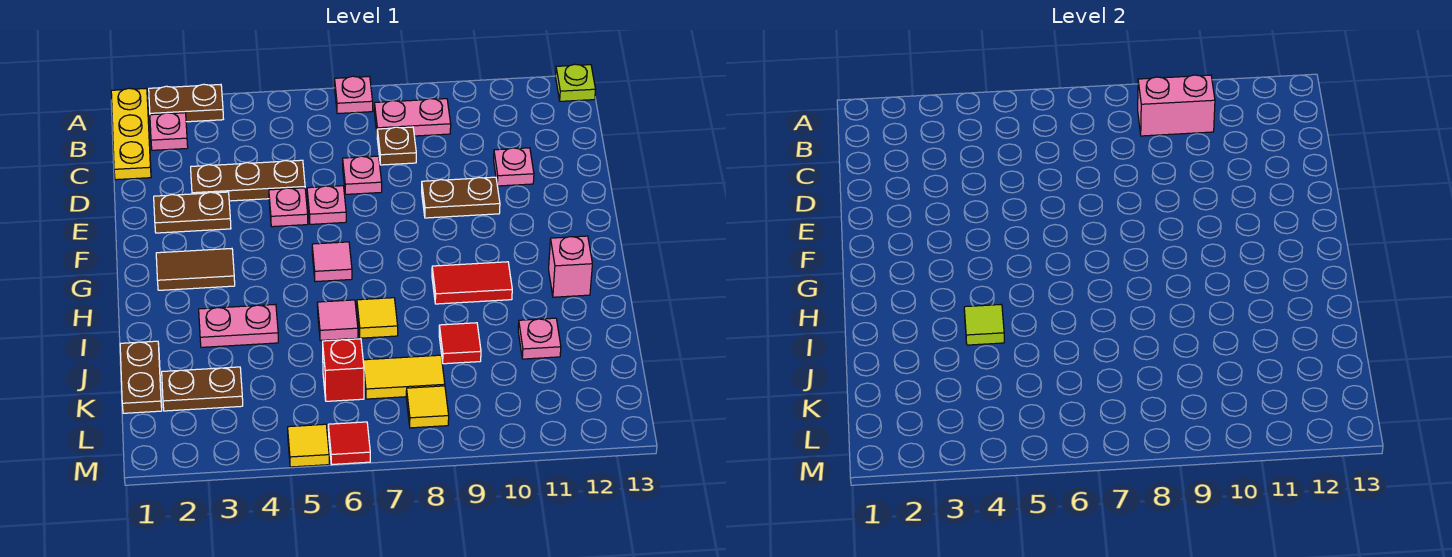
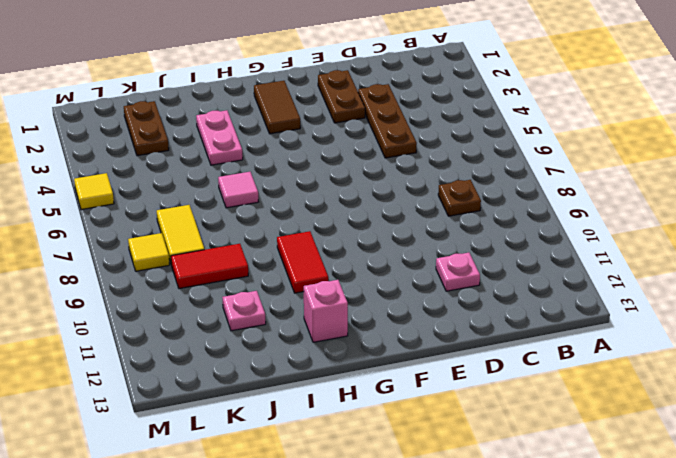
red tile J9:K9 level 1 -> red tile J9 level 1
none -> yellow plate A1:C1 level 1
none -> brown plate A2:A3 level 1
none -> pink plate A7 level 1
none -> lime plate A13 level 1

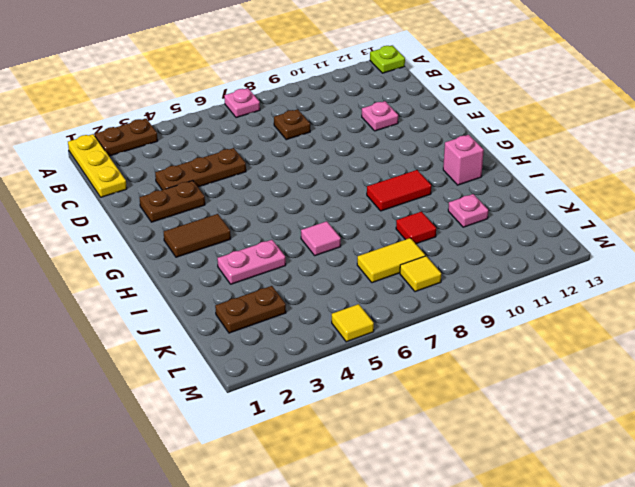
none -> pink plate B2 level 1
none -> pink plate B8:B9 level 1
none -> pink plate D7 level 1
none -> pink plate E5 level 1

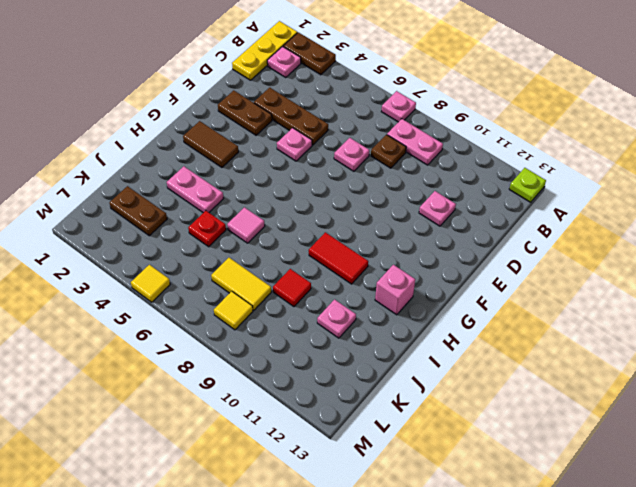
red plate J5 level 1 -> none
none -> pink plate E6 level 1
none -> brown plate E9:E10 level 1
none -> pink tile G6 level 1
none -> yellow tile I7 level 1

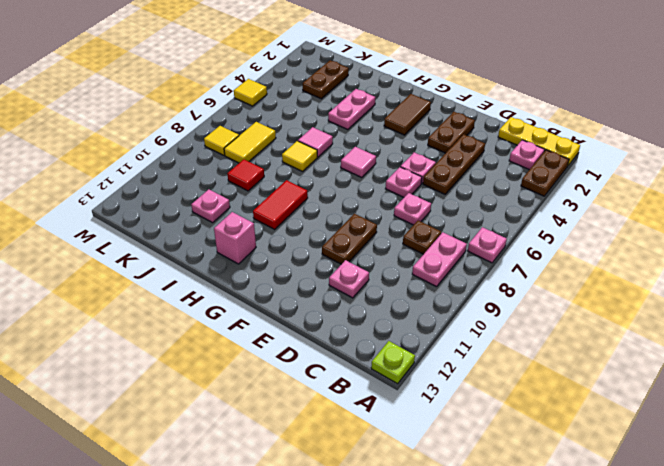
none -> brown plate J1:K1 level 1
none -> red brick K6 level 1
none -> red tile M6 level 1
none -> pink brick B9:B10 level 2

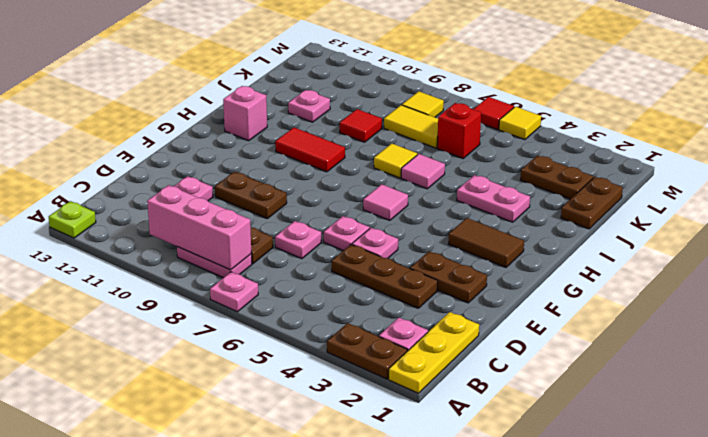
pink brick B8:B10 level 2 -> pink brick B9:B10 level 2
none -> lime tile I4 level 2

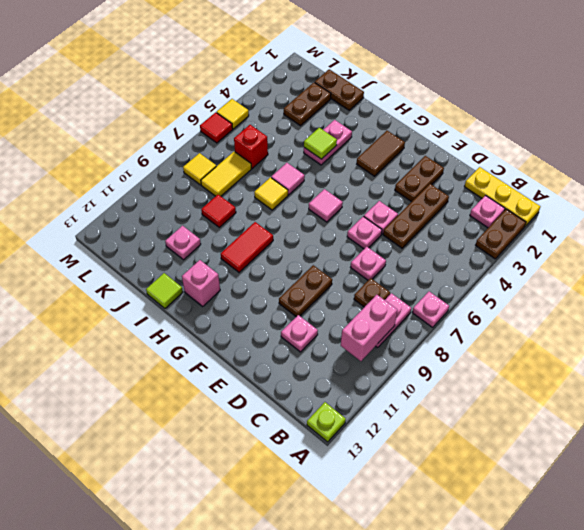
lime tile I13 level 1 -> none

